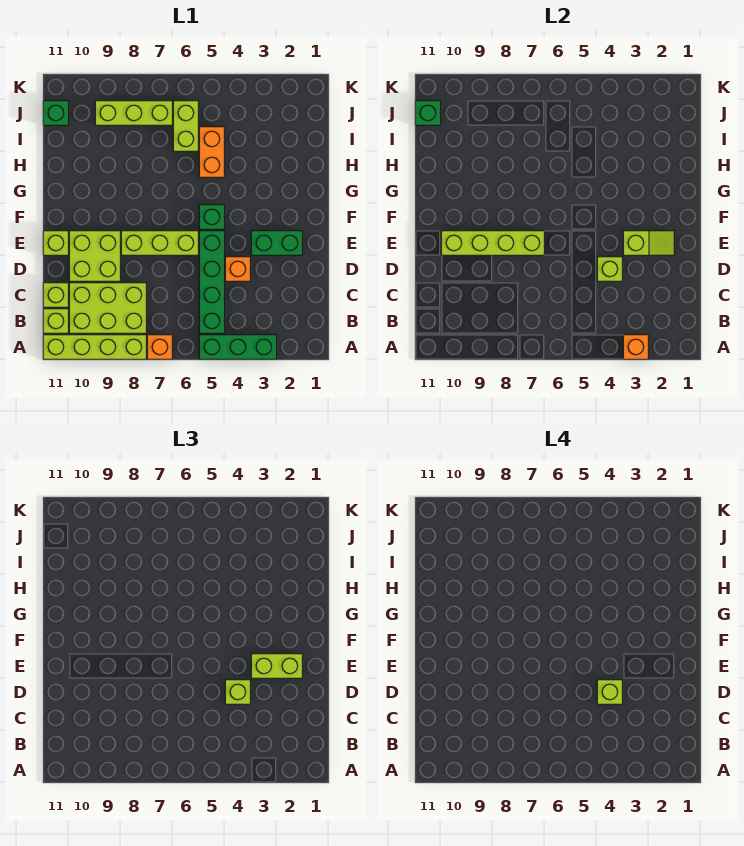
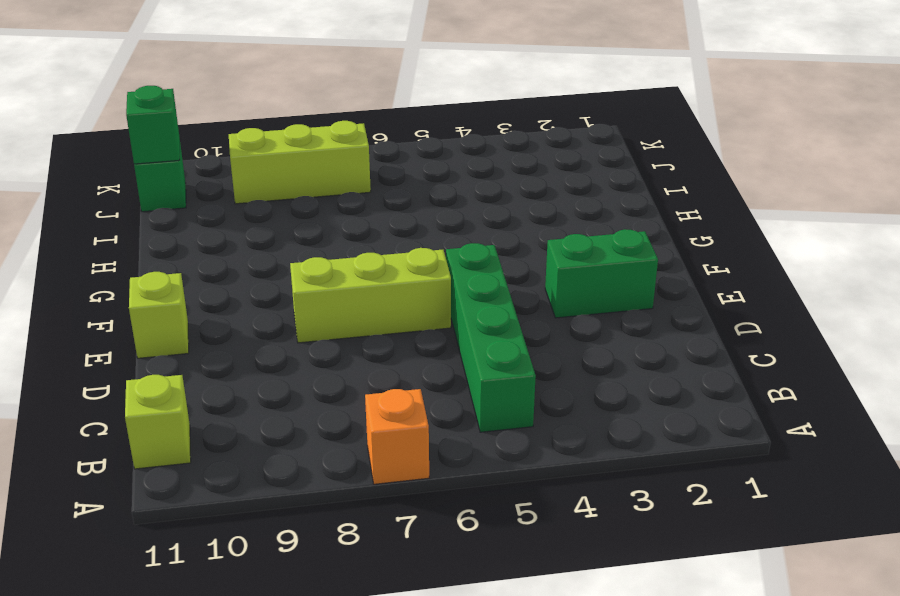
none -> green brick A3:A5 level 1
none -> lime brick A8:A11 level 1
none -> lime brick B8:C10 level 1

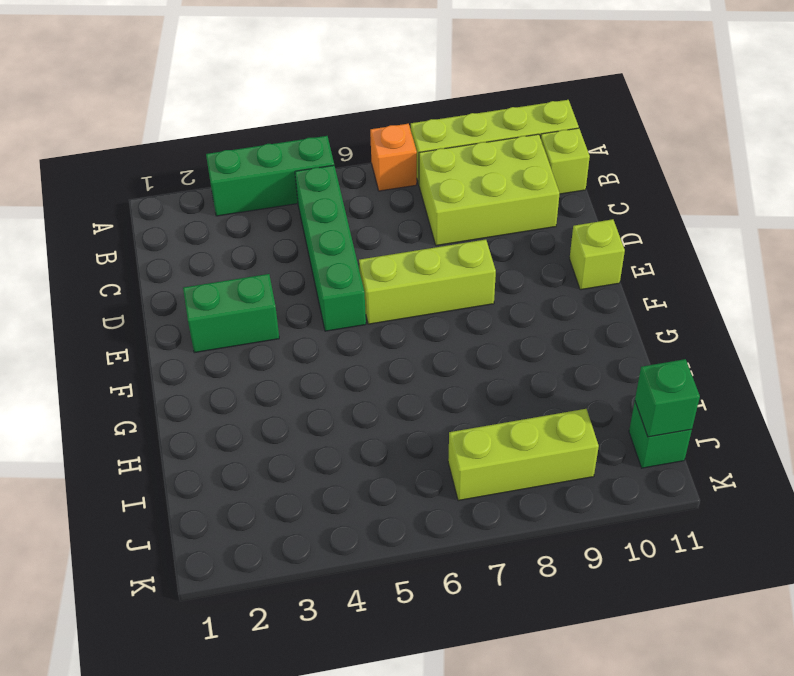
none -> lime brick C11 level 1
none -> orange brick D4 level 1
none -> lime brick D9:E10 level 1

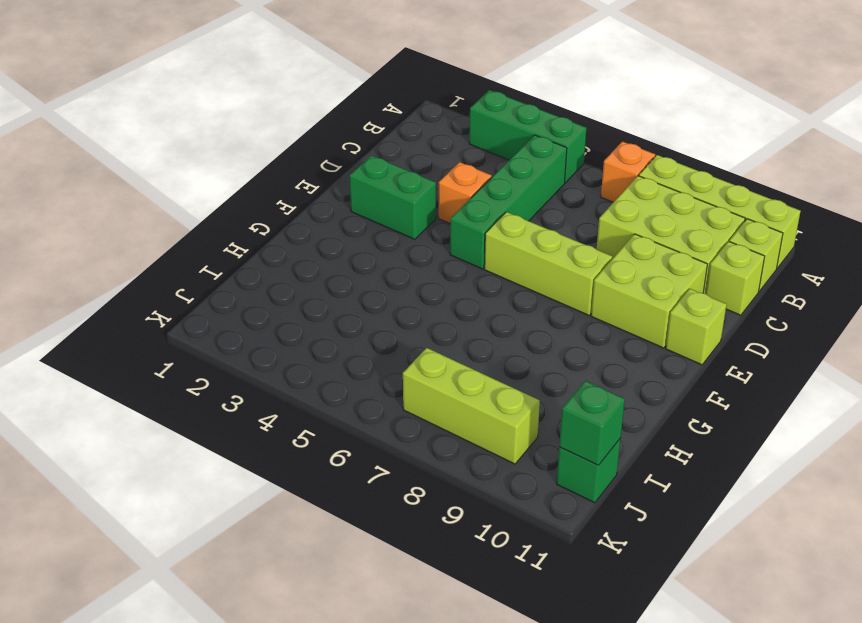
none -> green brick F5 level 1
none -> orange brick H5:I5 level 1
none -> lime brick I6:J6 level 1

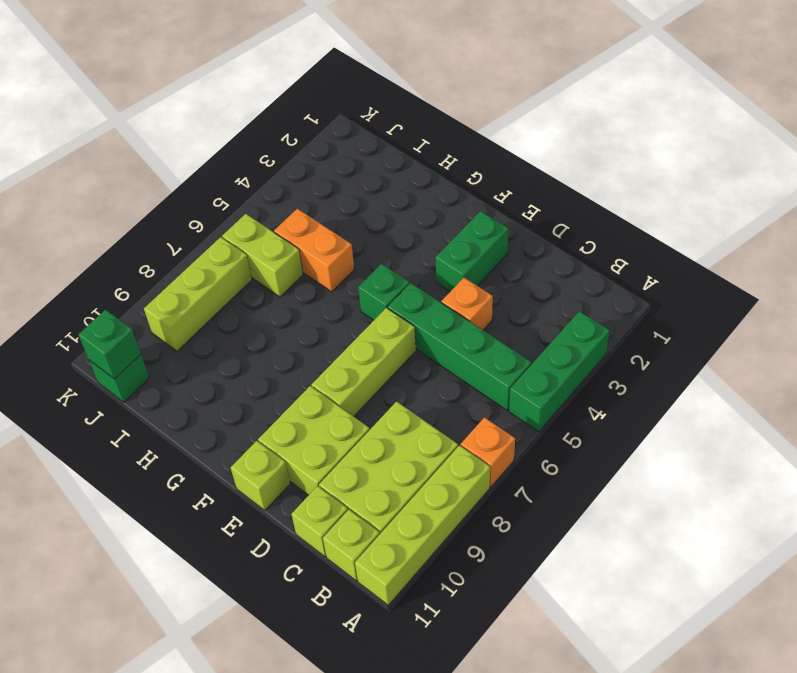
none -> orange brick A3 level 2
none -> lime brick D4 level 2
none -> lime slope E2:E3 level 2 top 3

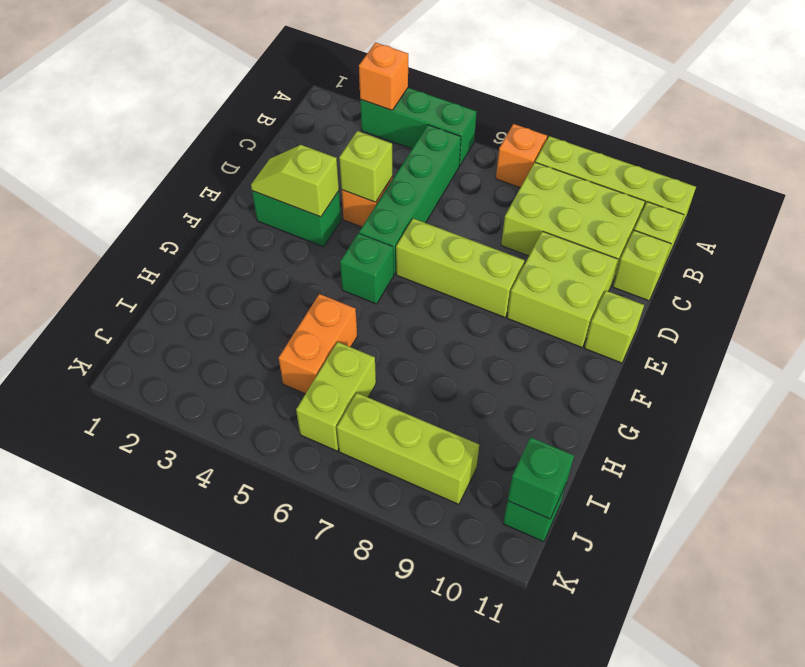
none -> lime brick E7:E10 level 2
none -> lime brick D4 level 3
none -> lime brick E2:E3 level 3

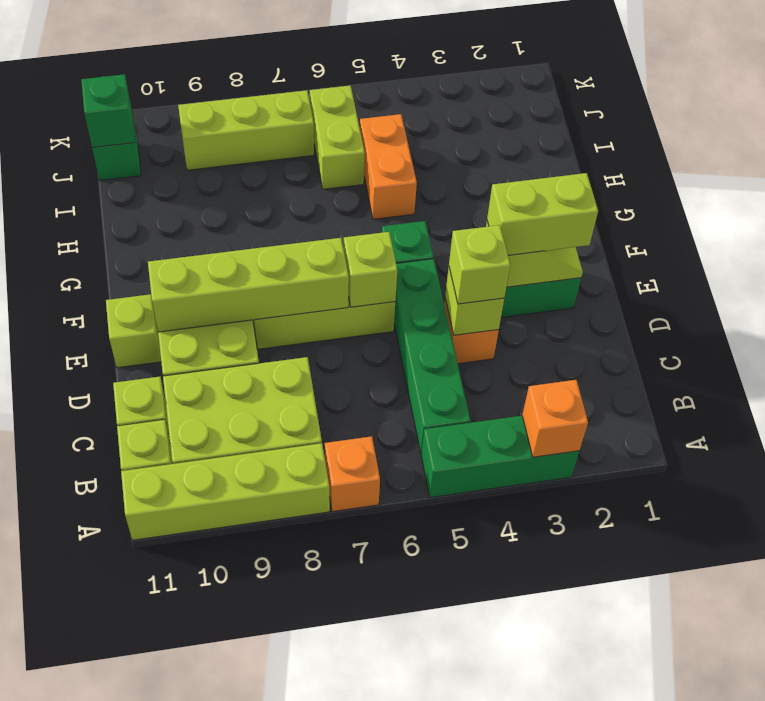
lime brick E6 level 2 -> lime brick D4 level 4

